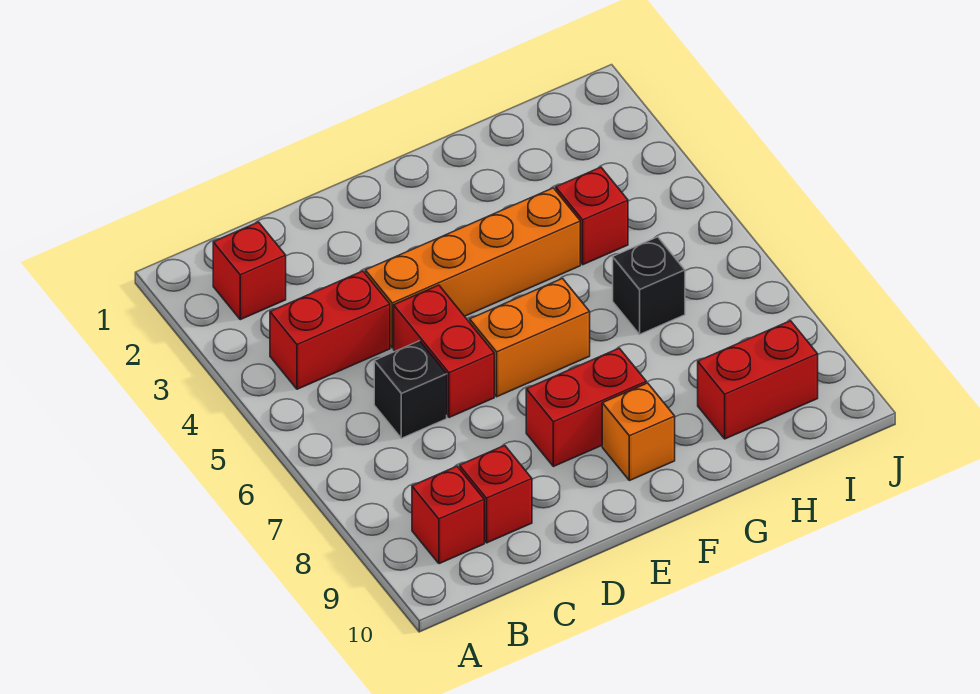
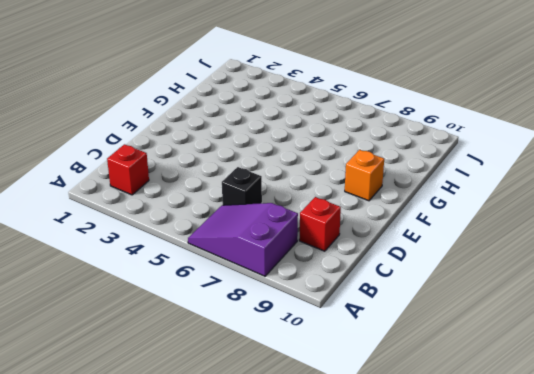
purple slope A6:B8 level 1 top 8 -> none
none -> red brick B4:C4 level 1
none -> red brick B9 level 1
none -> orange brick D4:G4 level 1

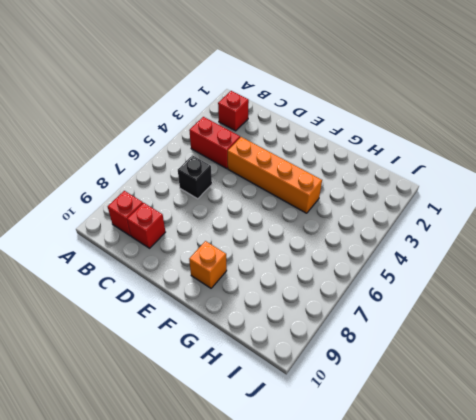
none -> red brick D5:D6 level 1
none -> orange brick E6:F6 level 1
none -> red brick E8:F8 level 1

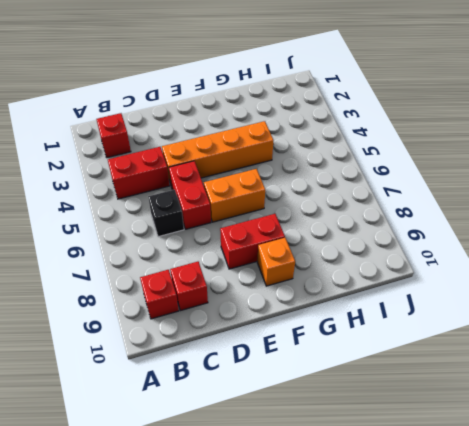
none -> red brick H4 level 1
none -> black brick H6 level 1
none -> red brick H9:I9 level 1

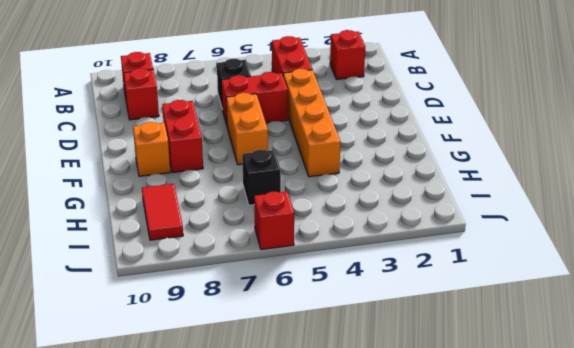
red tile H9:I9 level 1 -> red brick H9:I9 level 1
red brick J6 level 1 -> red brick H4 level 1

